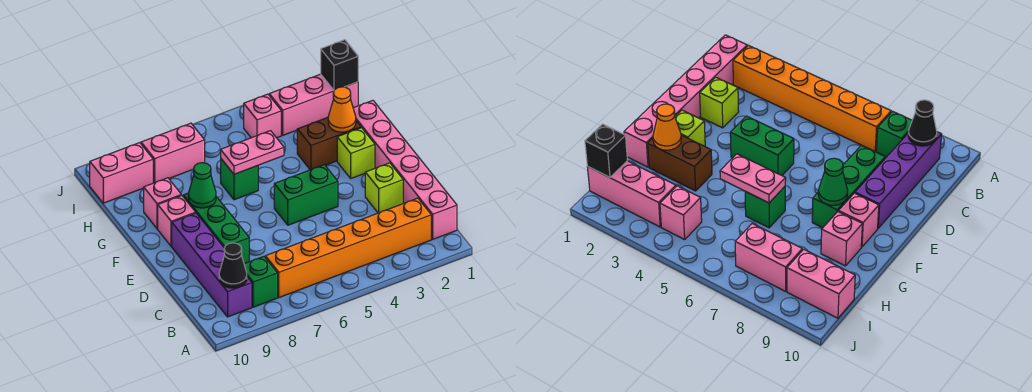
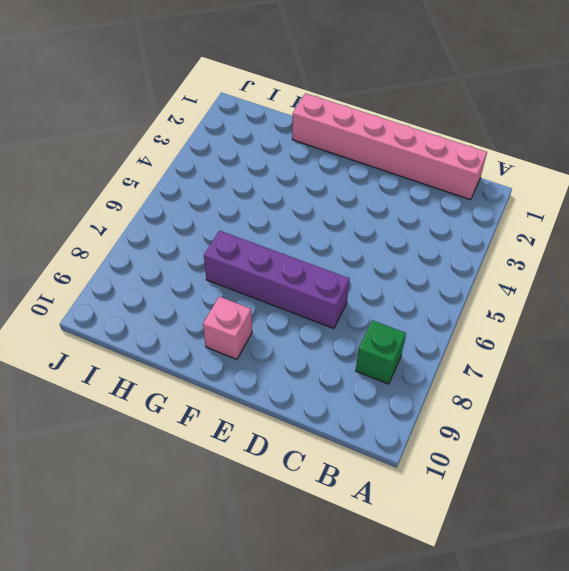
purple brick D7:G7 level 1 -> purple brick B9:E9 level 1
none -> orange brick B2:B7 level 1
none -> lime brick D2 level 1
none -> green brick D8:F8 level 1

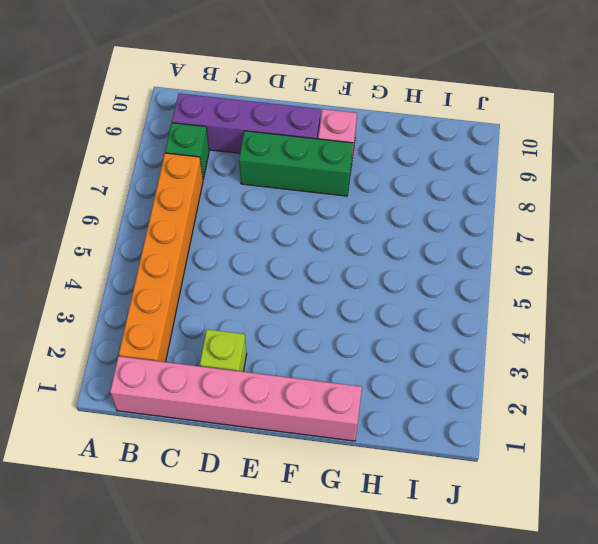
none -> green brick E4:E5 level 1
none -> lime brick F2 level 1
none -> brown brick G2:G3 level 1

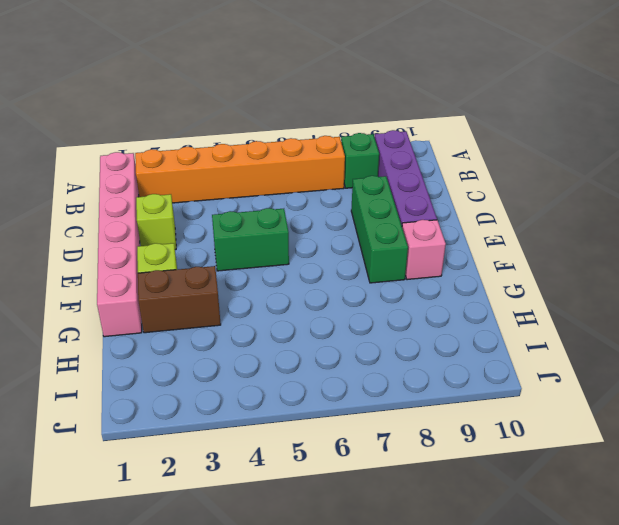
none -> green brick G6 level 1
none -> pink brick G9 level 1
none -> pink brick I1:I3 level 1

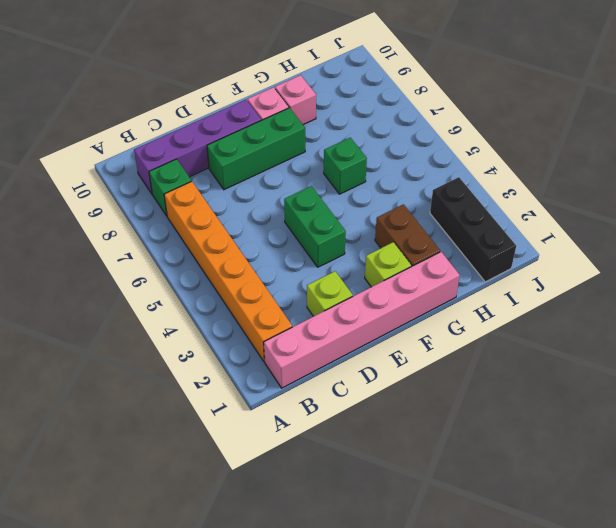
black brick I1:I3 level 1 -> pink brick I1:I3 level 1
none -> pink brick I4 level 1
none -> pink brick I7:I8 level 1
none -> pink brick I9:I10 level 1

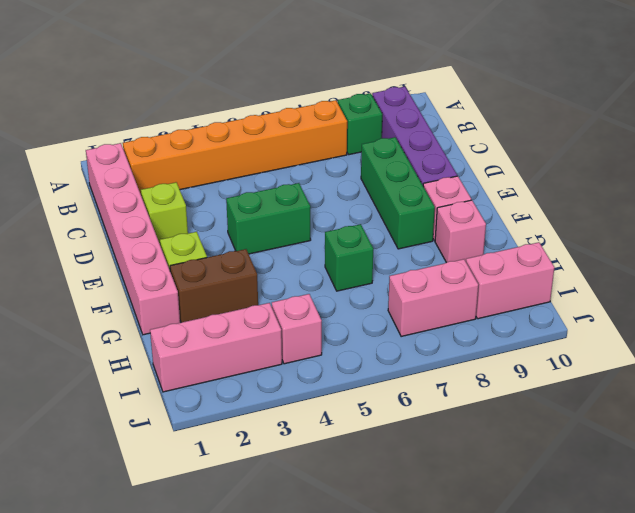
none -> black cone B9 level 2
none -> green cone F8 level 2
none -> orange cone G2 level 2

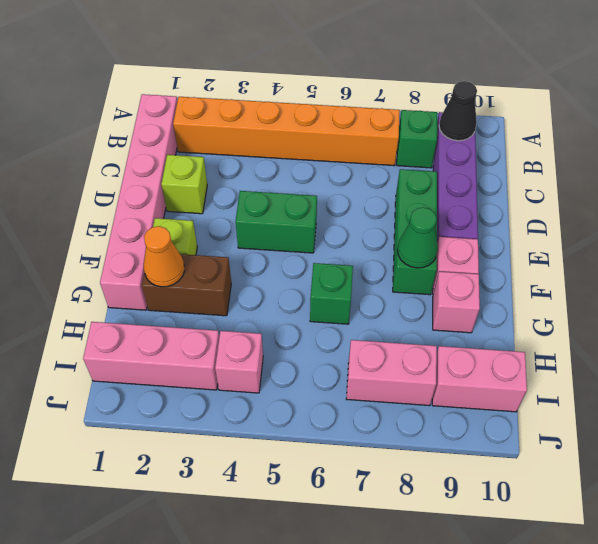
none -> pink plate G5:G6 level 2
none -> black brick I1 level 2

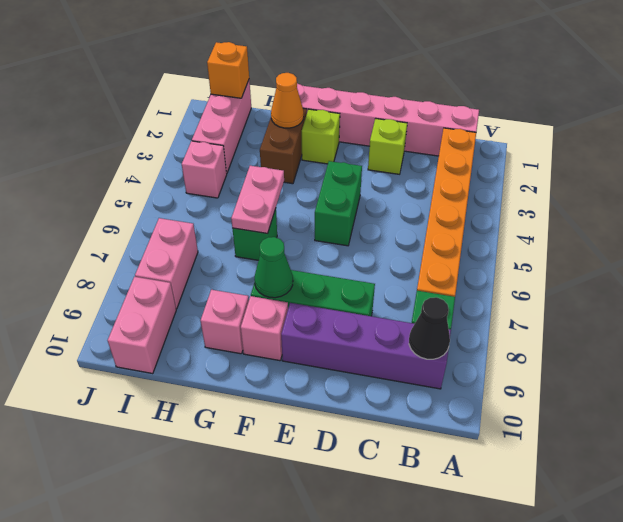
orange brick I1 level 2 -> black brick I1 level 2

